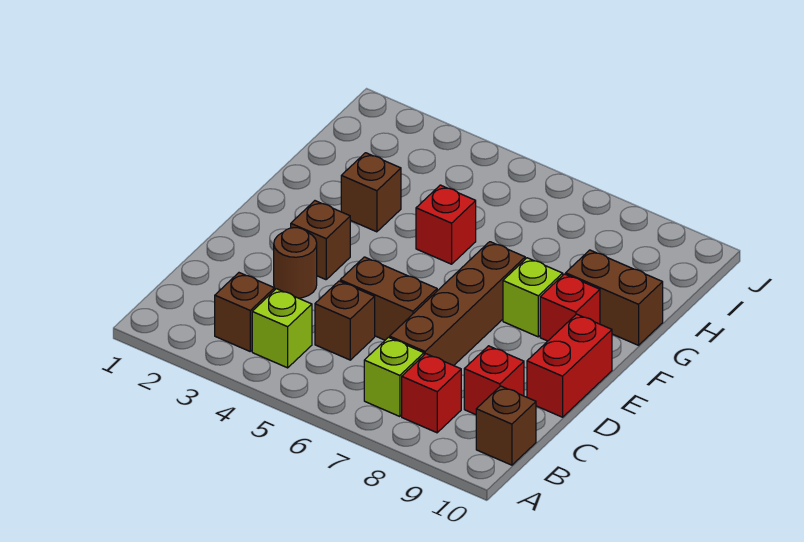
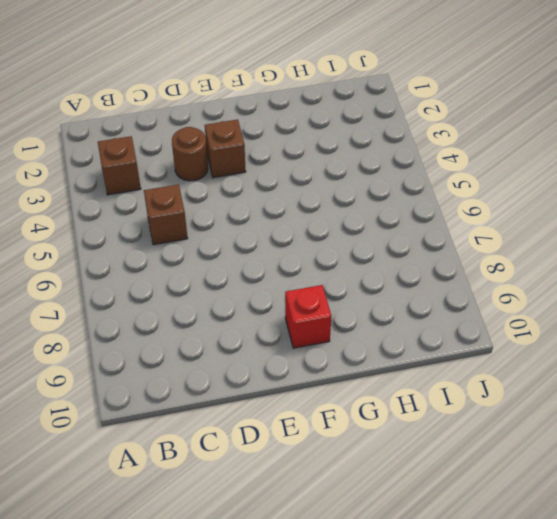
none -> lime brick B4 level 1
none -> lime brick B7 level 1
none -> red brick B8 level 1

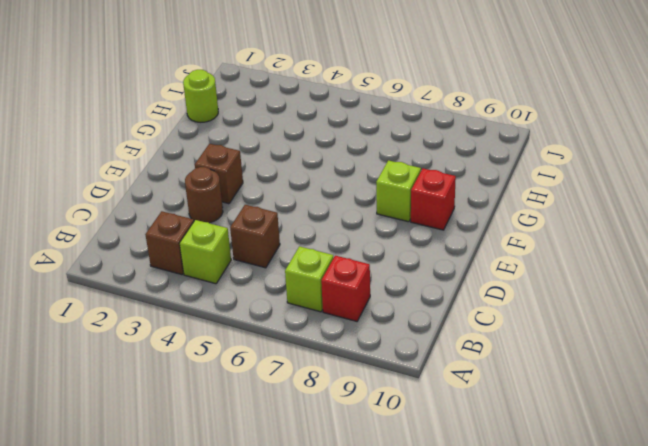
lime round brick H1 level 1 -> none
none -> brown brick B10 level 1
none -> brown brick C7:F7 level 1
none -> red brick C9 level 1

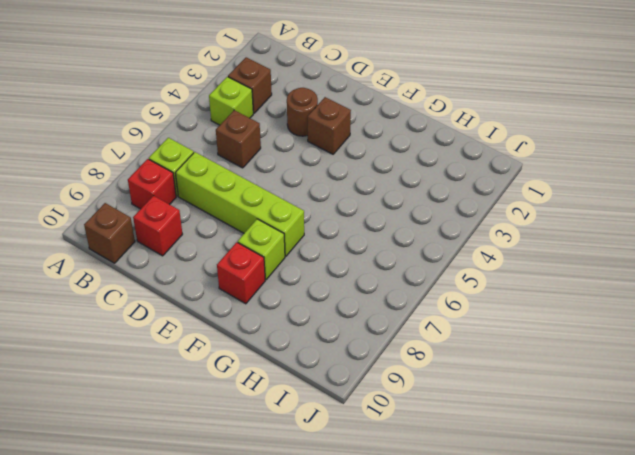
lime brick C7:F7 level 1 -> brown brick C7:F7 level 1
none -> brown brick D5:D6 level 1
none -> red brick D10:E10 level 1
none -> brown brick G3 level 1

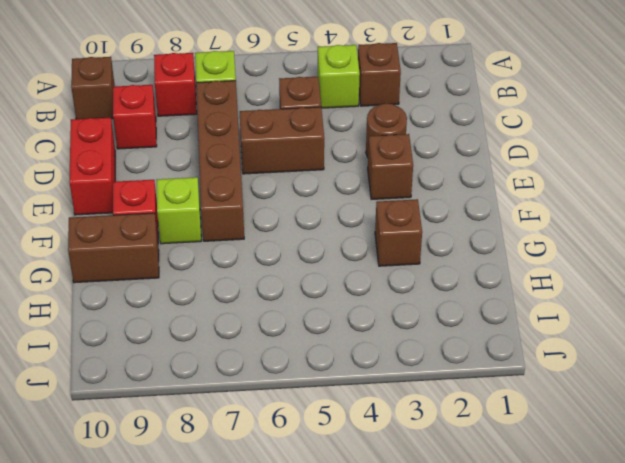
none -> red brick G5 level 1

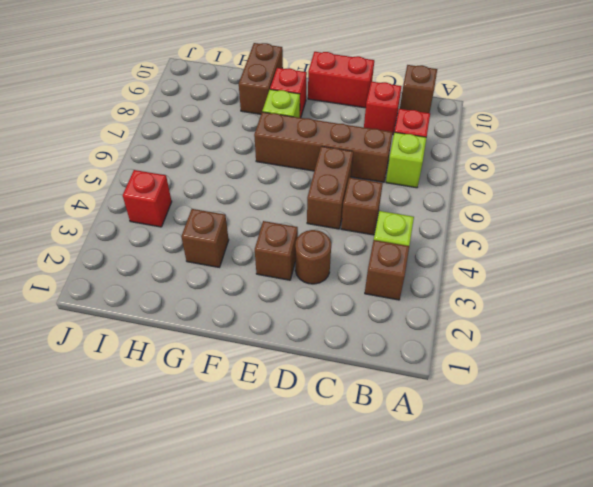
red brick I4 level 1 -> red brick G5 level 1

